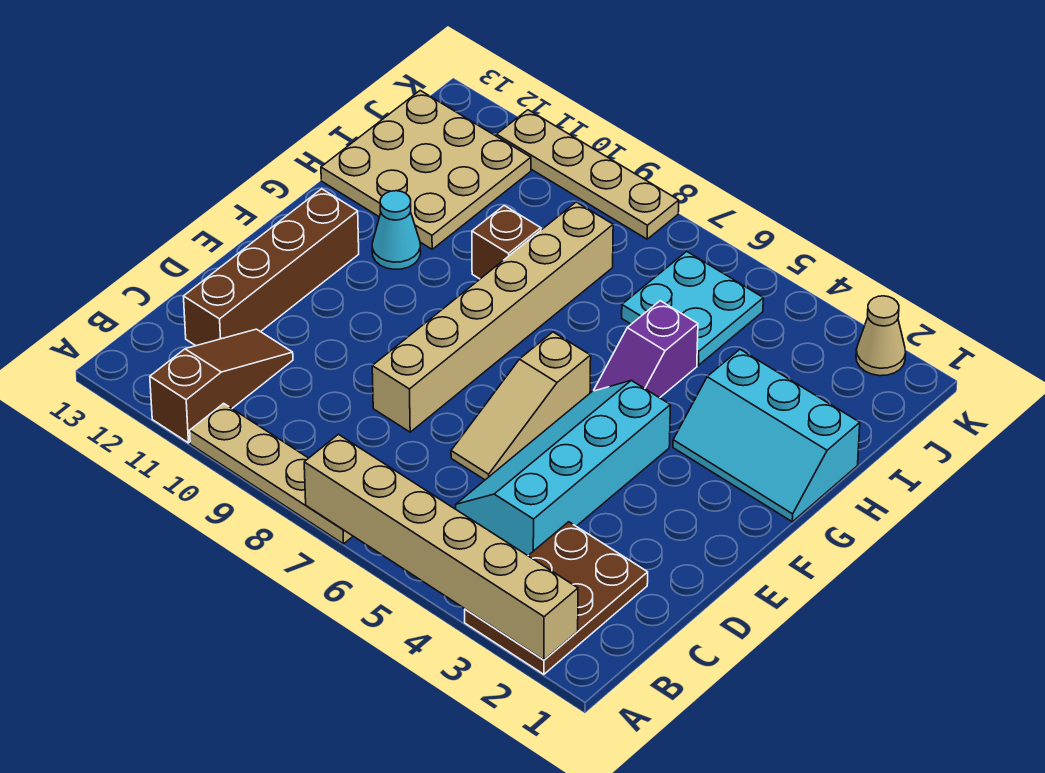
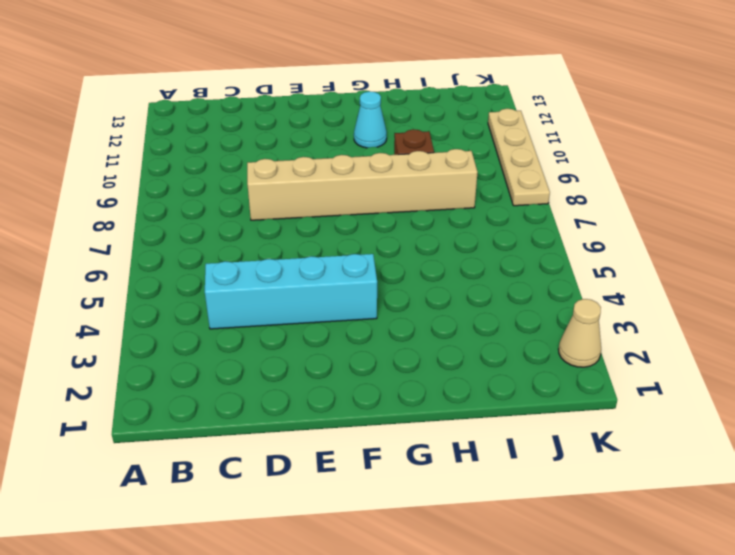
none -> brown plate A2:C3 level 1
none -> tan plate A7:A10 level 1
none -> brown slope A11:C11 level 1 top A

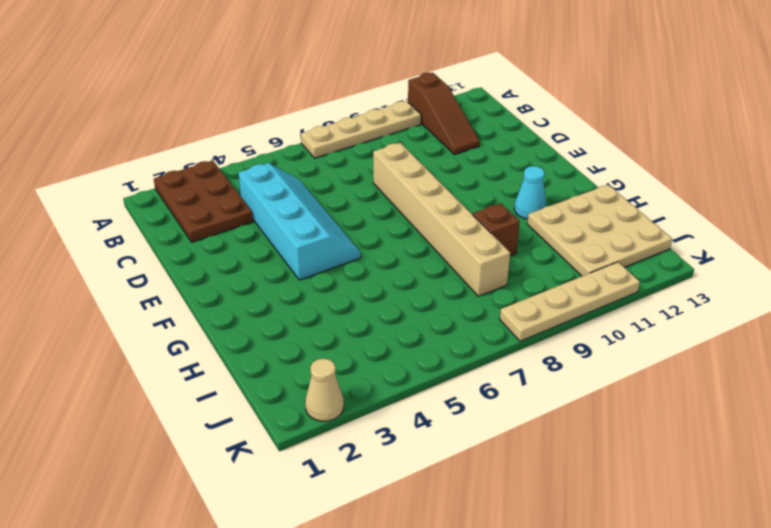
none -> brown brick C12:F12 level 1
none -> tan slope D6:F6 level 1 top F
none -> cyan slope G1:H3 level 1 top H

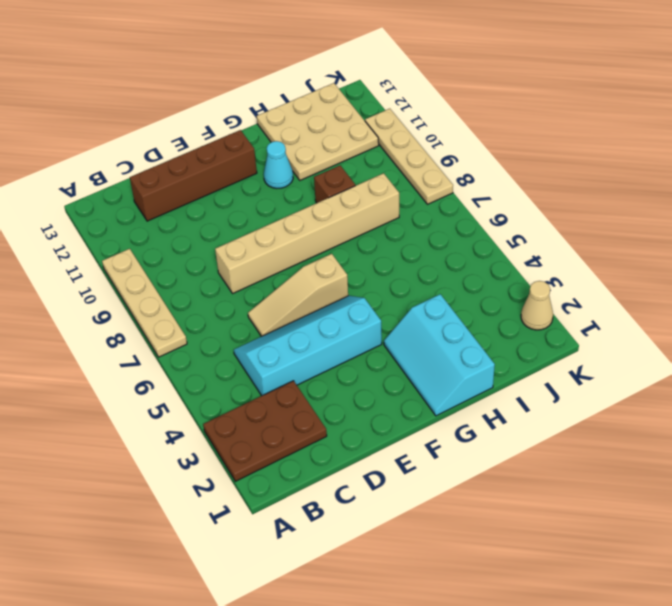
none -> brown slope A11:C11 level 1 top A
none -> purple slope G5:H5 level 1 top H
none -> cyan plate I5:J6 level 1

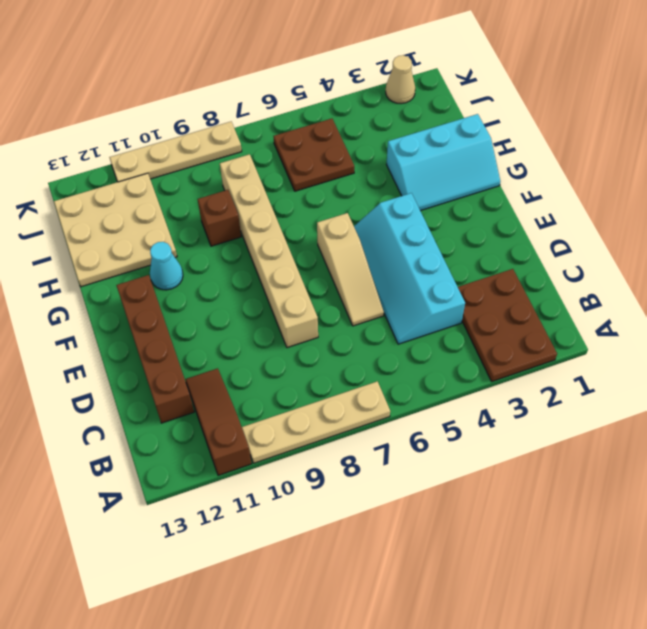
brown plate I5:J6 level 1 -> cyan plate I5:J6 level 1
none -> purple slope G5:H5 level 1 top H
none -> tan brick A2:A7 level 2

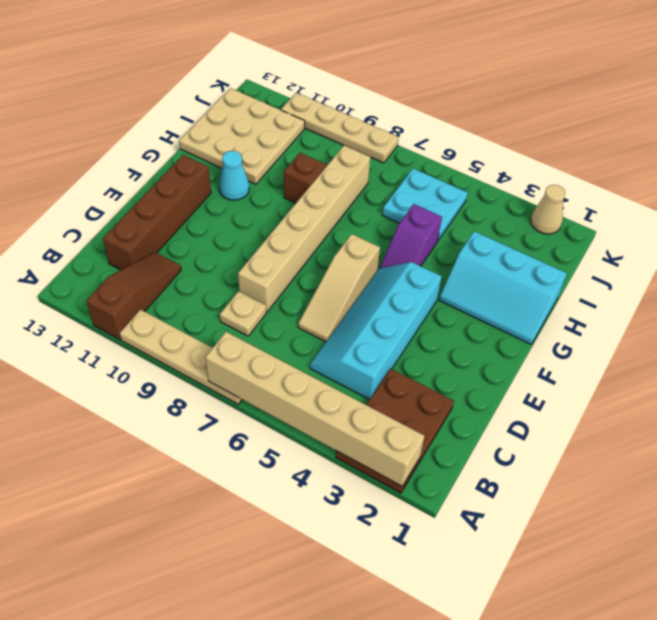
tan plate C8 level 1 -> none

